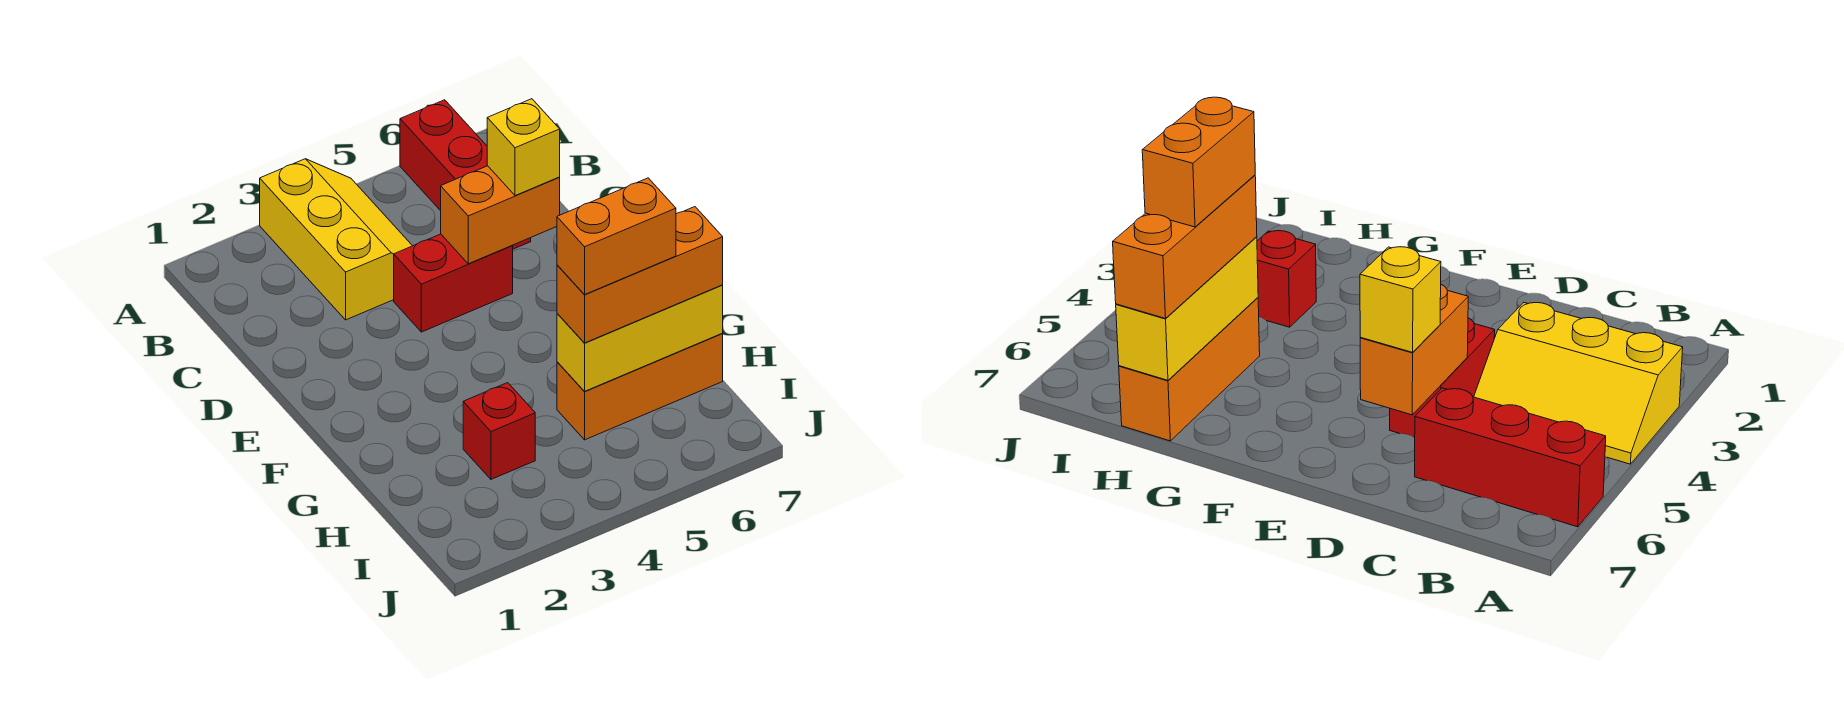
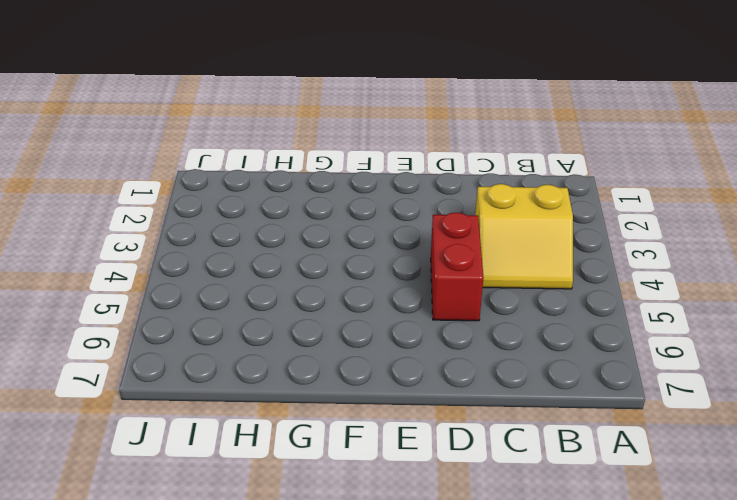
yellow slope B3:C4 level 1 top 3 -> yellow slope A3:C4 level 1 top 3
none -> red brick A6:C6 level 1
none -> red brick H3 level 1

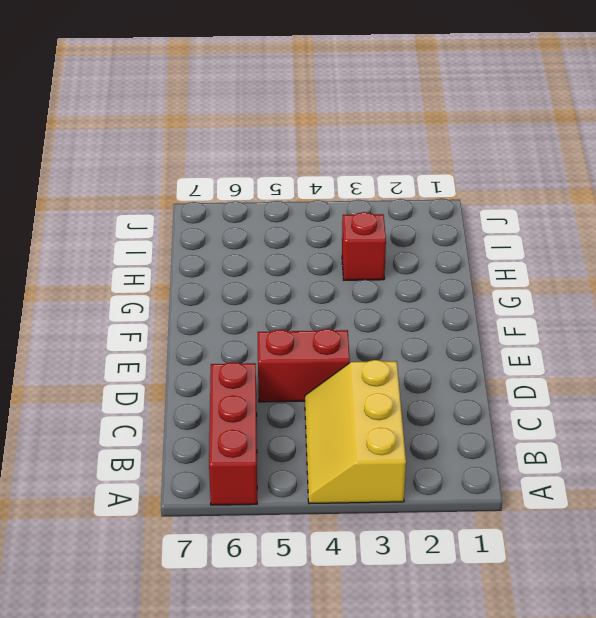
none -> orange brick H5:H7 level 1
none -> orange brick D5:D6 level 2

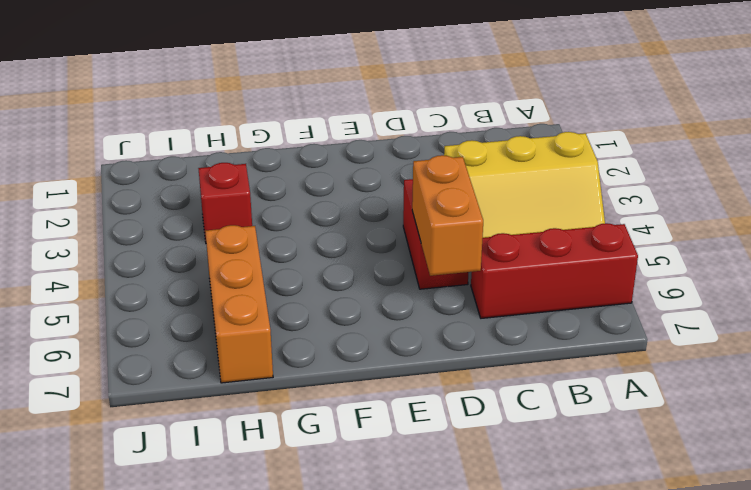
none -> yellow brick H5:H7 level 2
none -> yellow brick D6 level 3

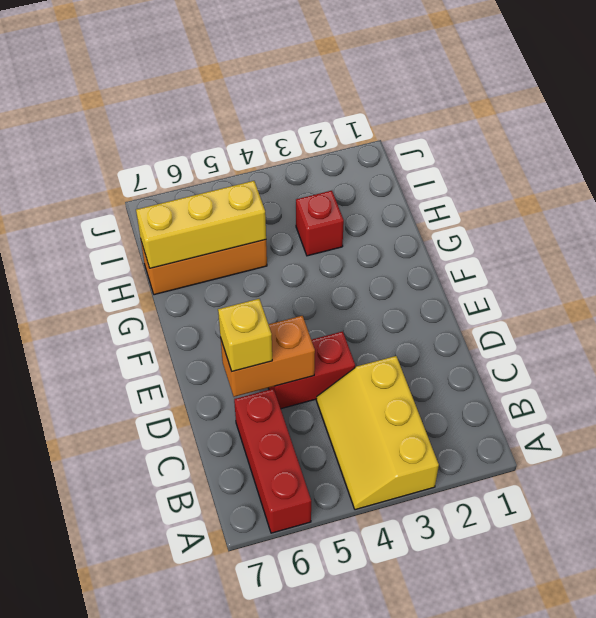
none -> orange brick H5:H7 level 3
none -> orange brick H5:H6 level 4

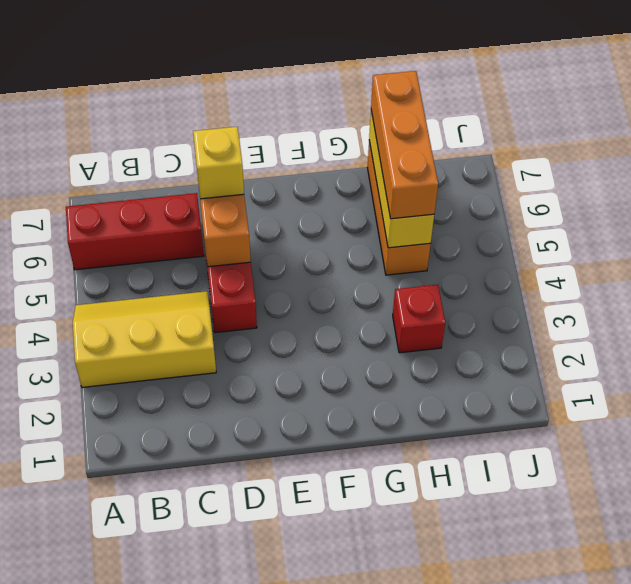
none -> orange brick H5:H6 level 4

